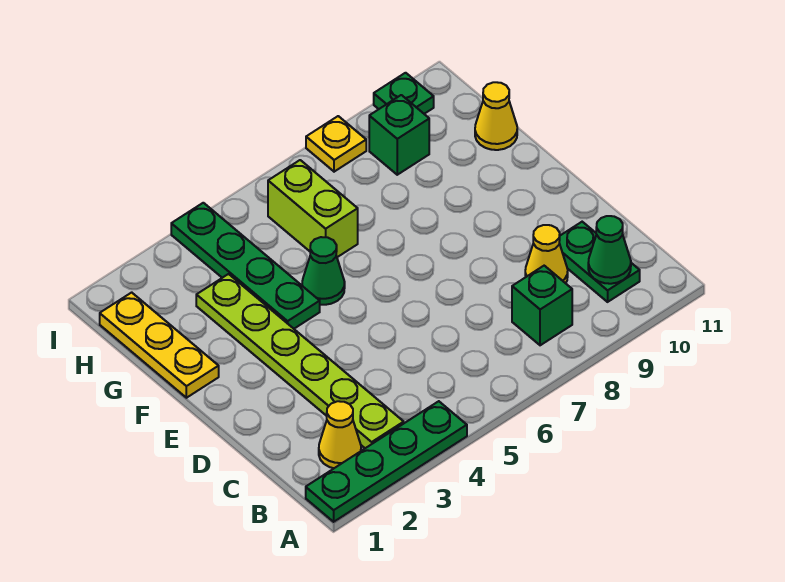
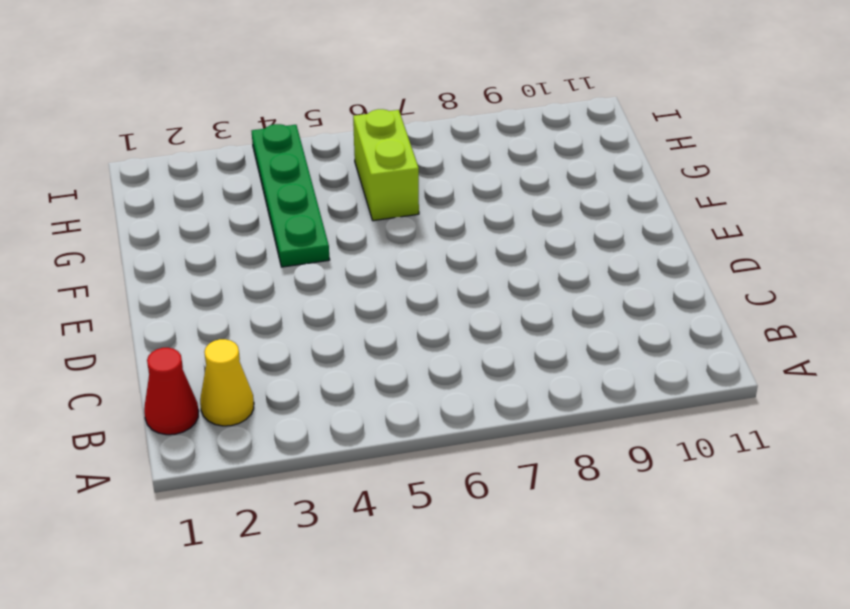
red cone B1 level 1 -> none
none -> green plate A1:A4 level 1
none -> lime plate B3:G3 level 1
none -> green brick B8 level 1

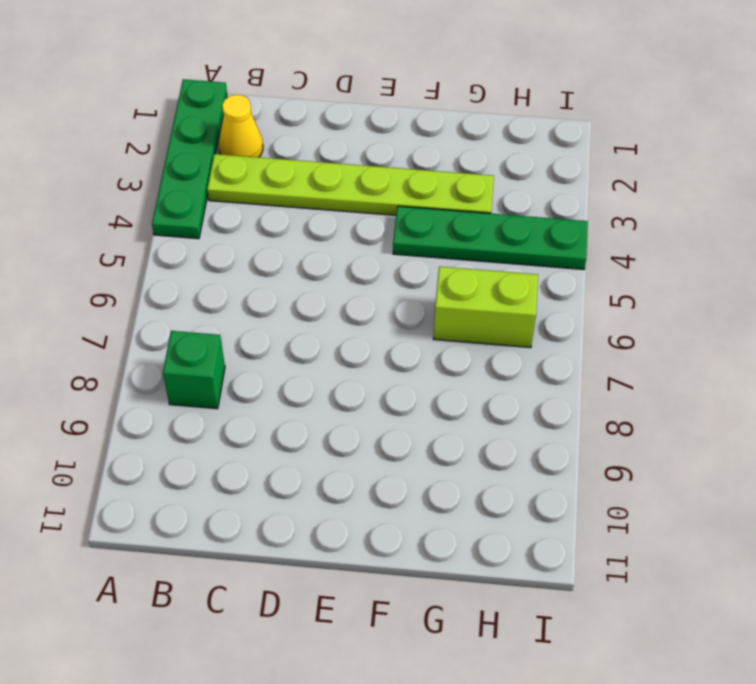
none -> green plate B10:C10 level 1
none -> yellow cone C9 level 1
none -> yellow plate F1:H1 level 1

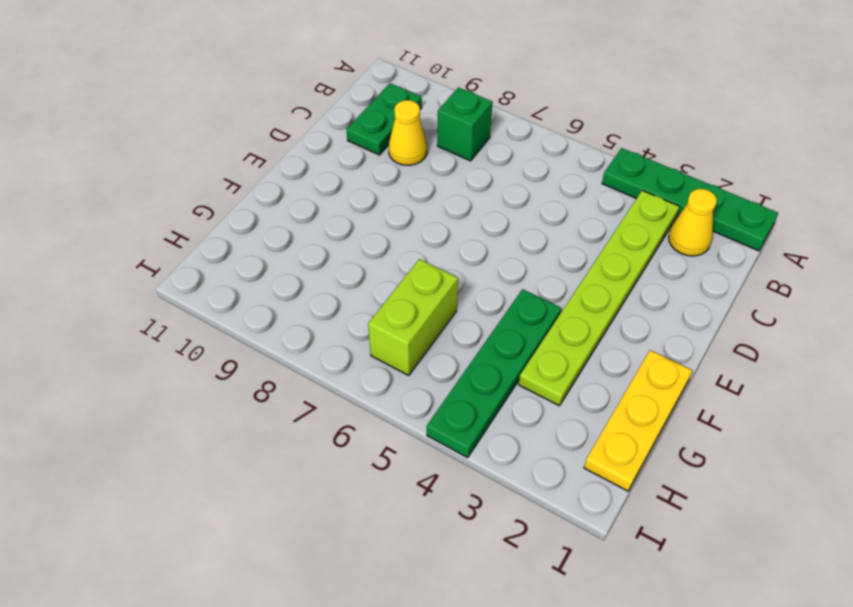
none -> green cone F5 level 1
none -> yellow cone G11 level 1
none -> green brick H9 level 1

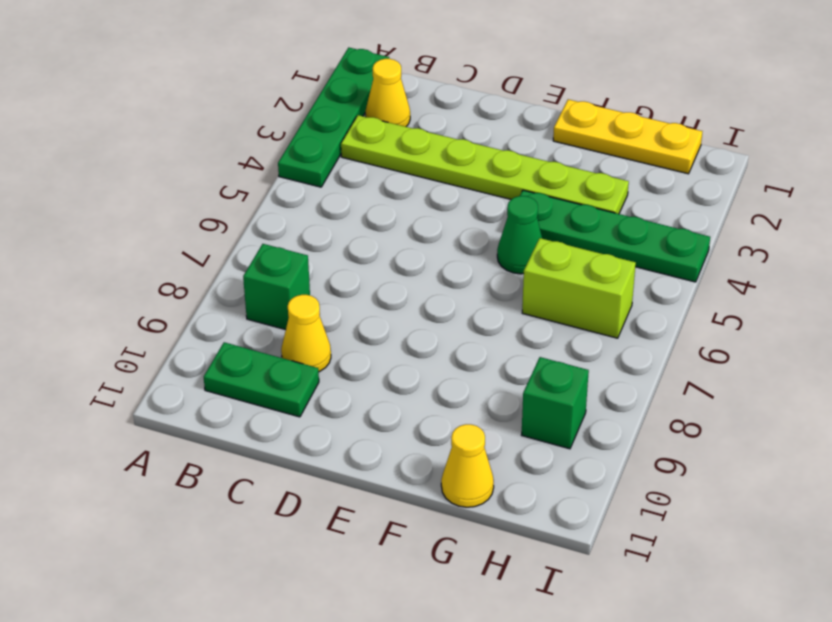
none -> yellow plate I8 level 1
none -> green plate I10 level 1
none -> green cone B10 level 2

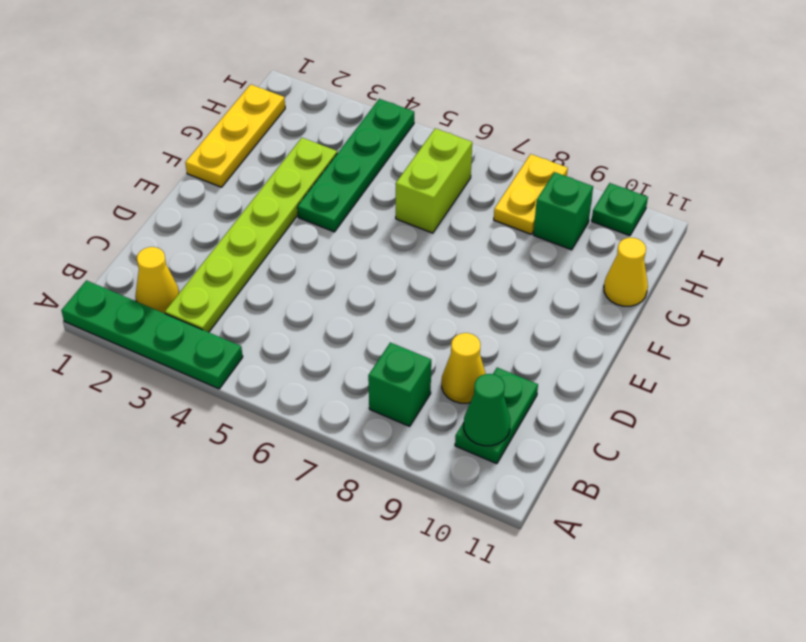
yellow plate H8:I8 level 1 -> yellow plate I8 level 1
none -> green cone F5 level 1

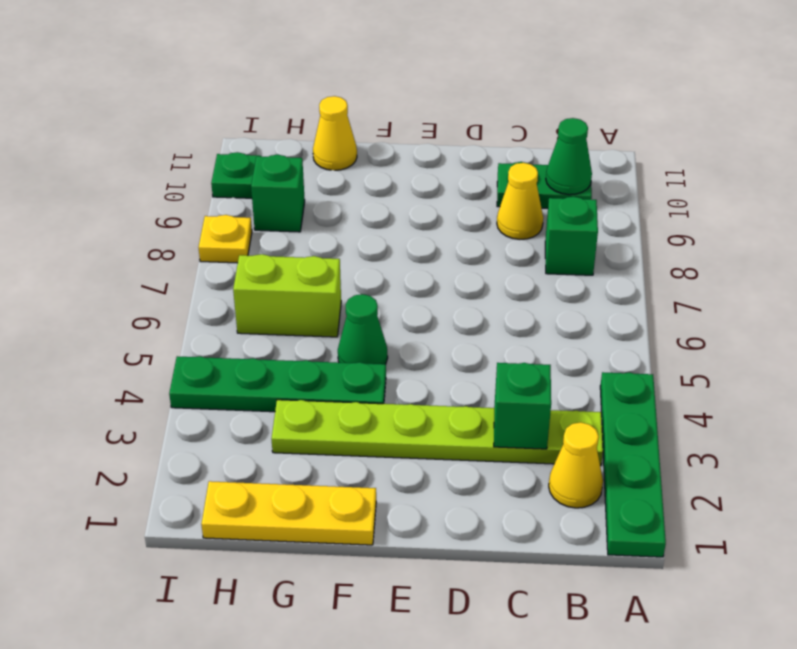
green brick C3 level 2 -> none

